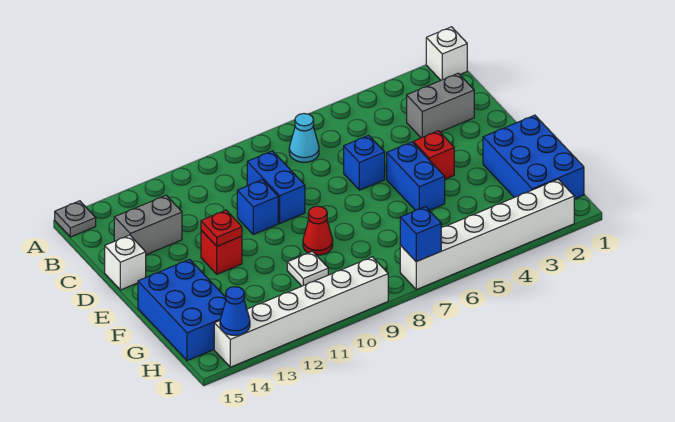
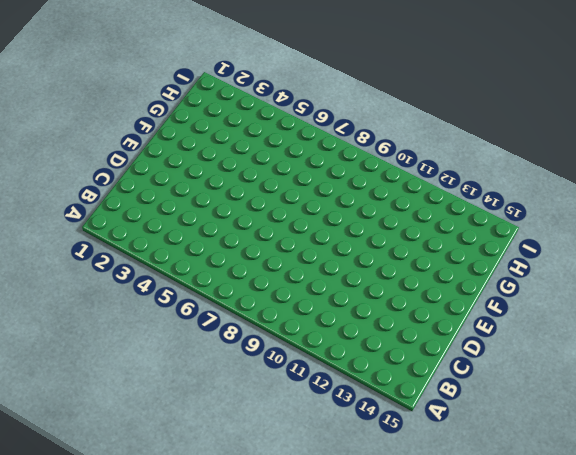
none -> white brick A1 level 1
none -> grey plate A15 level 1
none -> cyan cone B7 level 1

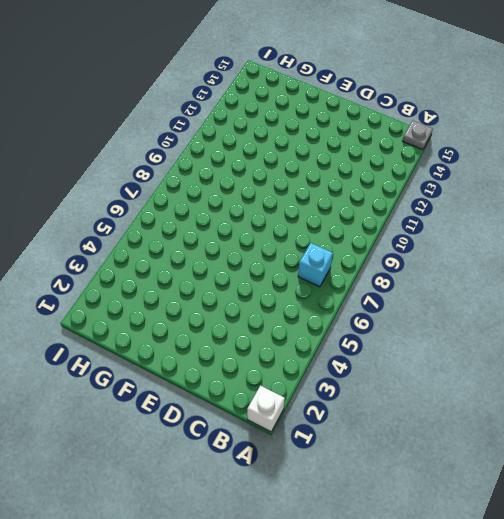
cyan brick B7 level 1 -> cyan cone B7 level 1
none -> grey brick C2:C3 level 1
none -> blue brick C9:D9 level 1
none -> grey brick C13:C14 level 1

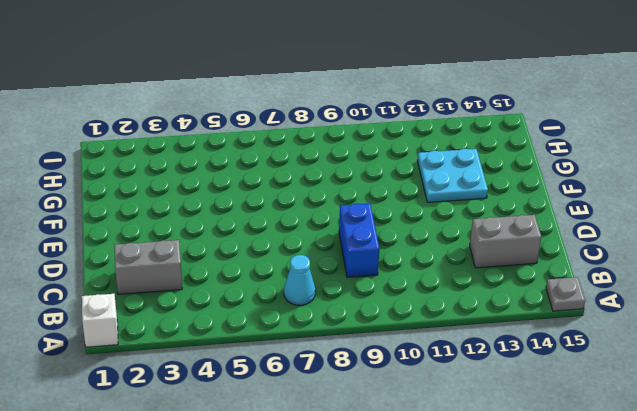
cyan plate F12:G13 level 1 -> none
none -> blue brick D6 level 1
none -> blue brick D10 level 1
none -> white brick D15 level 1

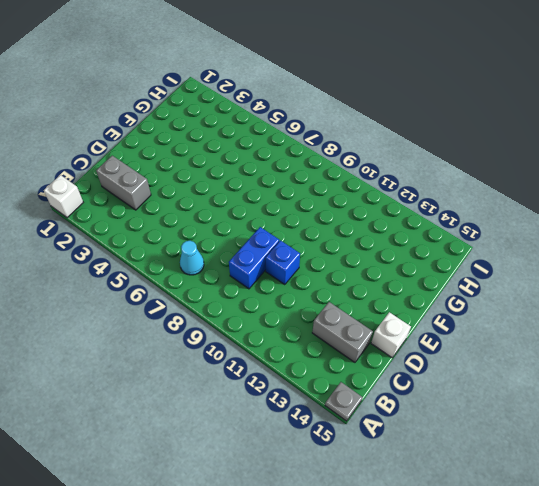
none -> blue brick D6 level 1
none -> red brick E4 level 1
none -> blue brick E5:F5 level 1

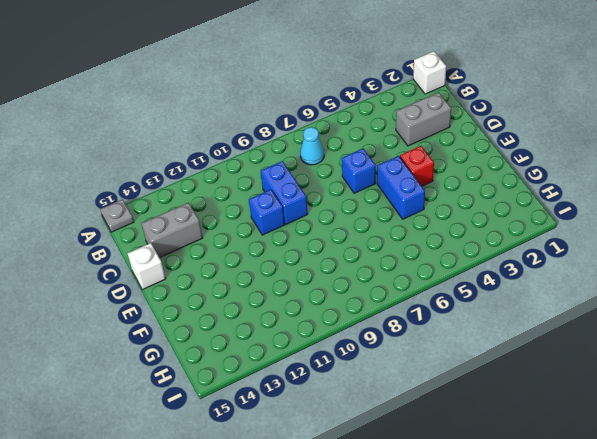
none -> red brick E12 level 1
none -> blue brick F1:H2 level 1
none -> red cone F9 level 1

